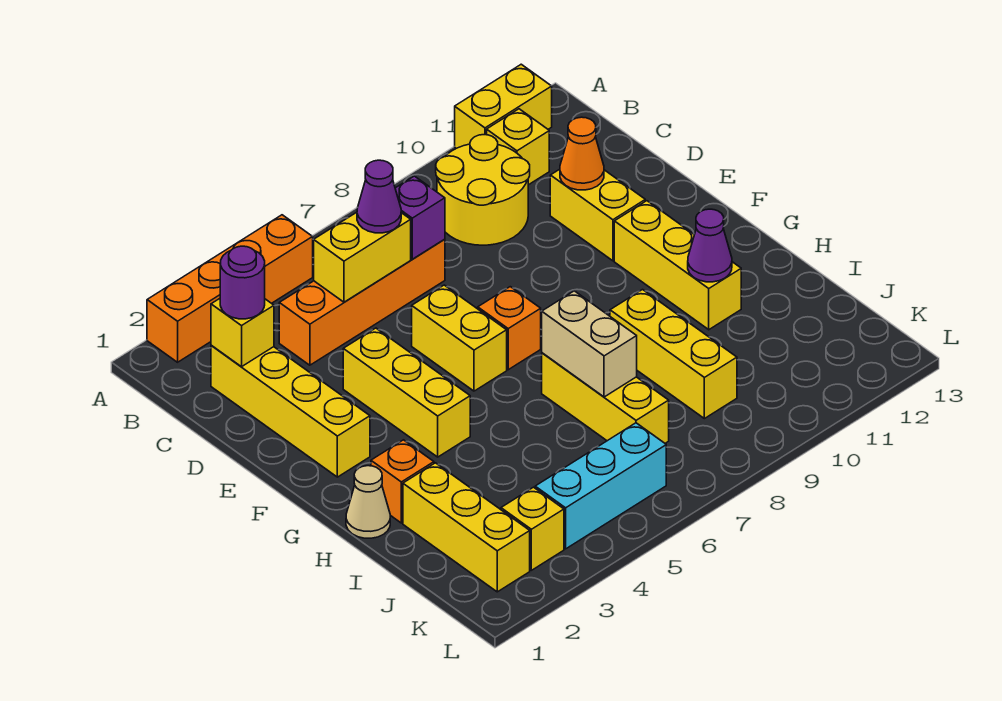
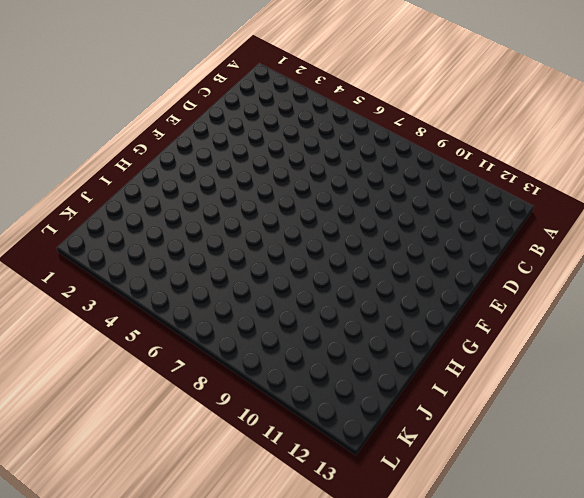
none -> orange brick A2:A5 level 1
none -> yellow brick A11:A12 level 1
none -> yellow round brick B9:C10 level 1

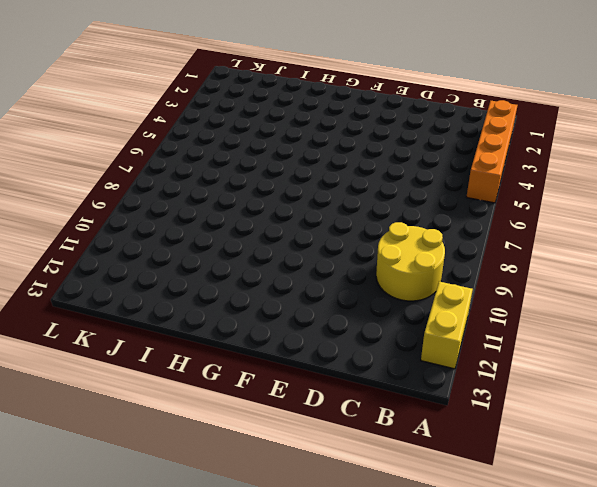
none -> yellow brick B11 level 1
none -> yellow brick C2:F2 level 1
none -> orange brick C4:C7 level 1

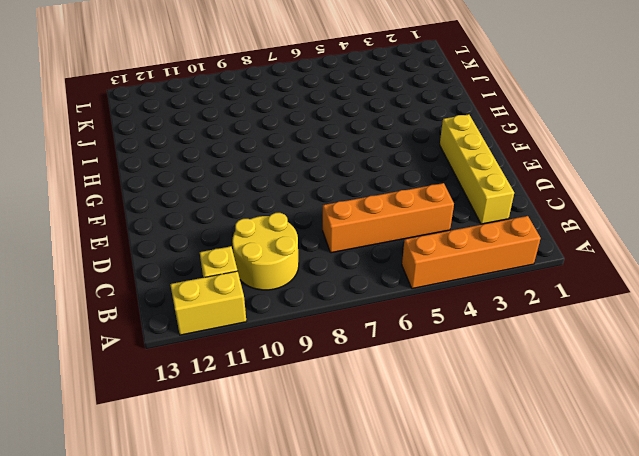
none -> yellow brick D11:E11 level 1
none -> yellow brick E4:G4 level 1
none -> yellow brick E6:F6 level 1

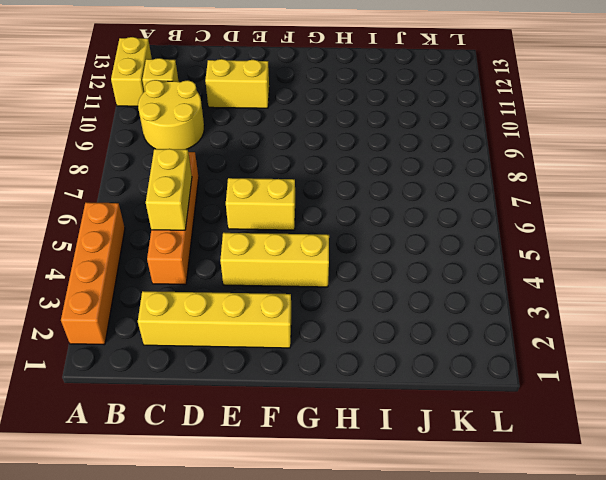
none -> orange brick F7 level 1
none -> yellow brick F11:H11 level 1
none -> tan cone H1 level 1

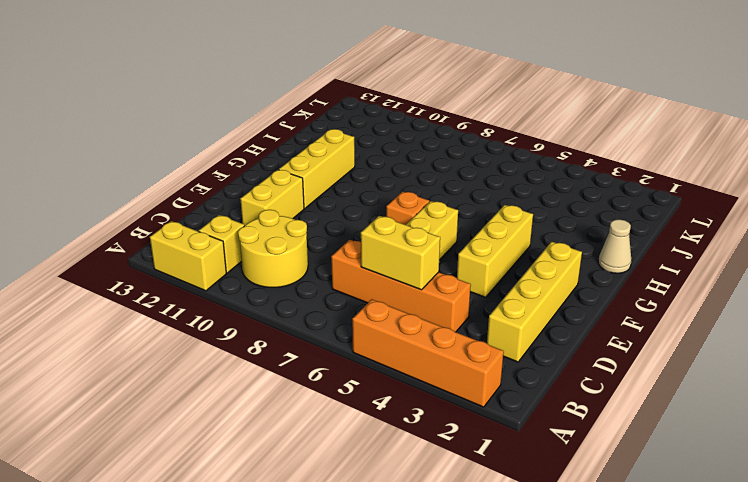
none -> orange brick H2 level 1
none -> yellow brick H7:J7 level 1
none -> yellow brick H9:J9 level 1

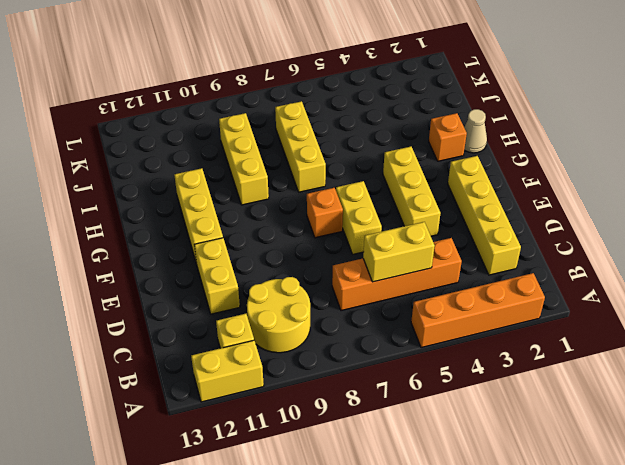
none -> yellow brick I2:K2 level 1
none -> yellow brick K3 level 1
none -> cyan brick K4:K6 level 1

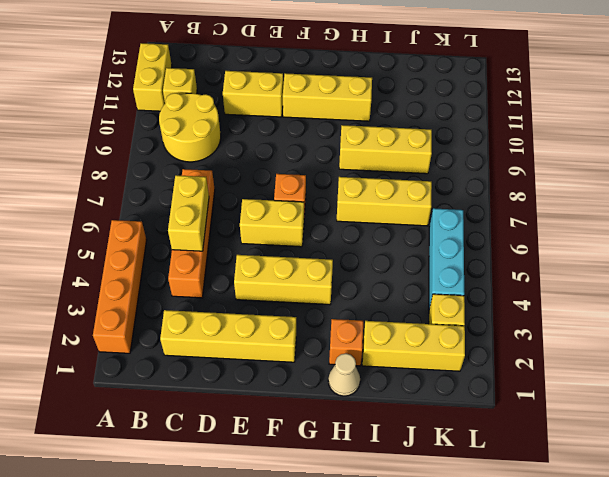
none -> yellow brick C2 level 2
none -> purple brick C7 level 2
none -> orange cone D11 level 2

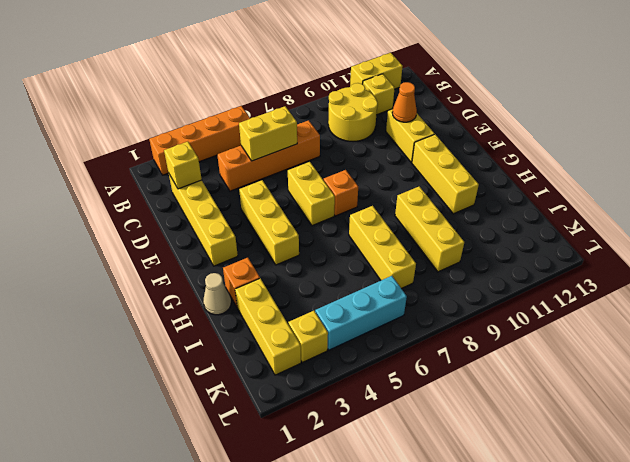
none -> purple brick C7 level 2
none -> tan brick H7:I7 level 2
none -> purple cone H11 level 2

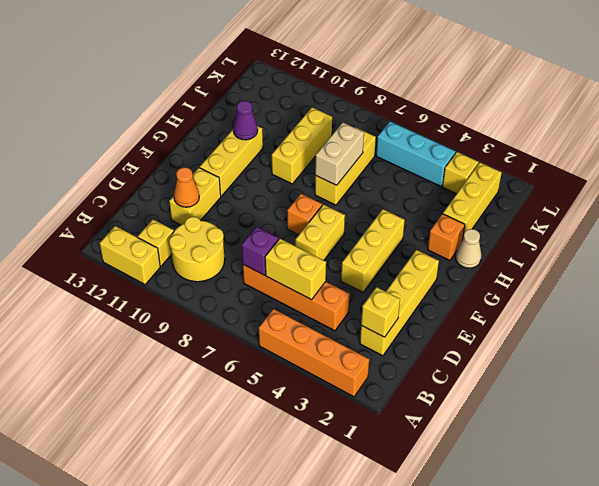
none -> purple round brick C2 level 3
none -> purple cone C6 level 3

